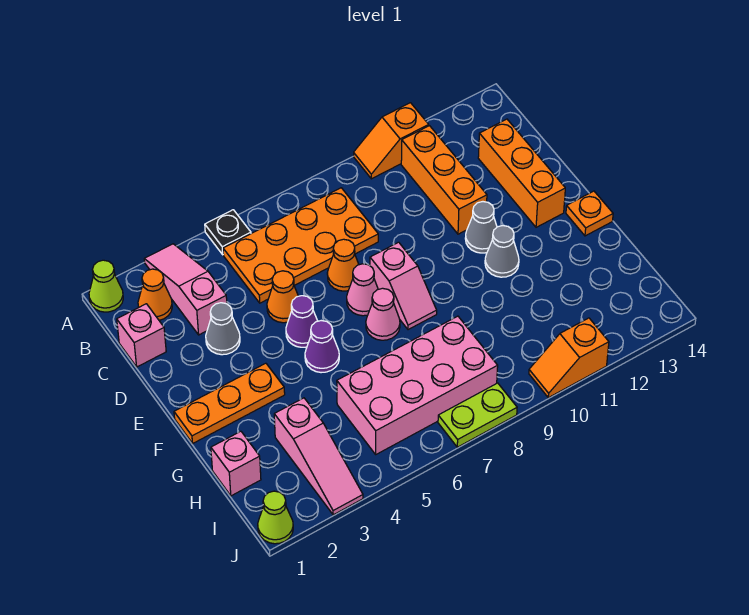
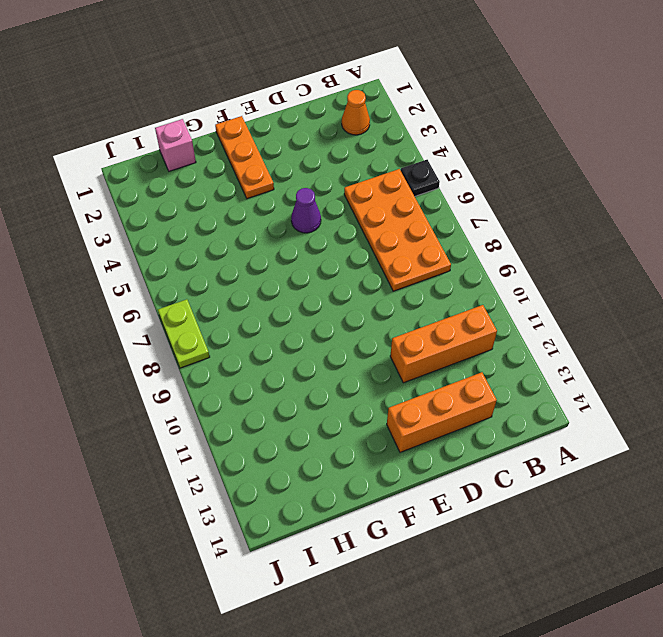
none -> lime cone A1 level 1
none -> pink slope A3:C3 level 1 top C
none -> orange slope A10:A11 level 1 top 11

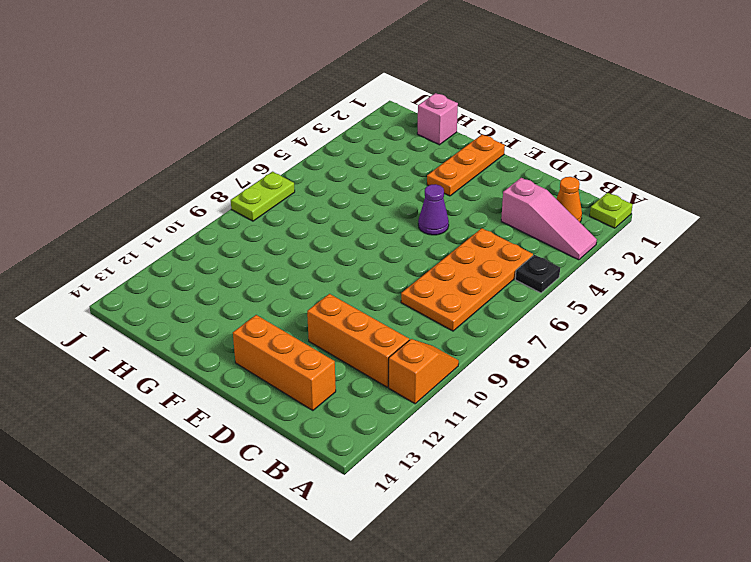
lime plate A1 level 1 -> lime cone A1 level 1
none -> pink brick C1 level 1
none -> grey cone D3 level 1
none -> orange cone D5 level 1

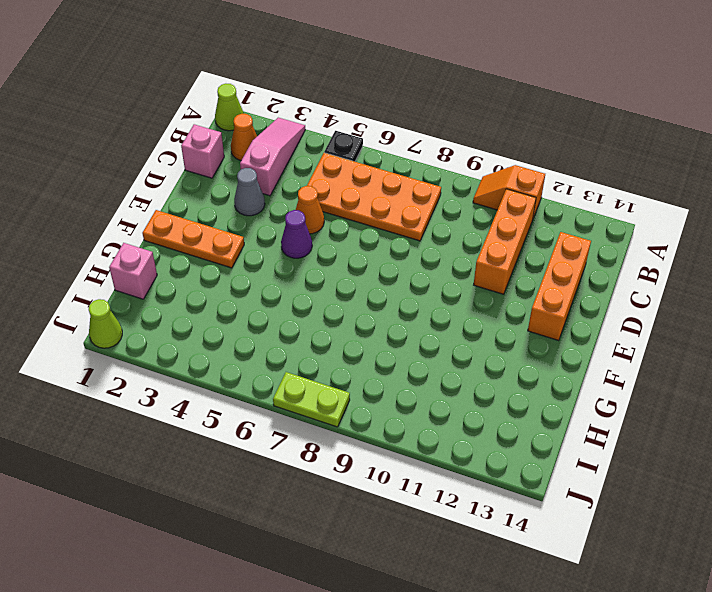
none -> orange cone D7 level 1
none -> pink cone E7 level 1
none -> pink slope E8:F8 level 1 top E

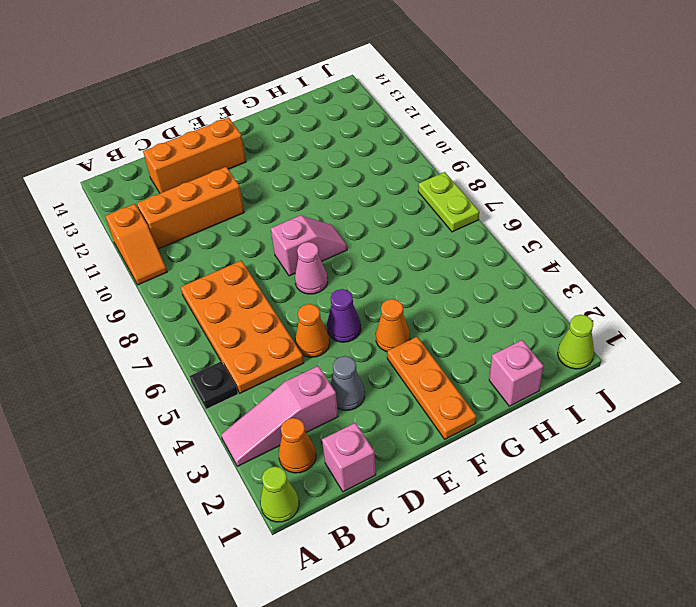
orange cone F4 level 1 -> orange cone D7 level 1
none -> grey cone E11 level 1
none -> purple cone F5 level 1
none -> pink cone F7 level 1

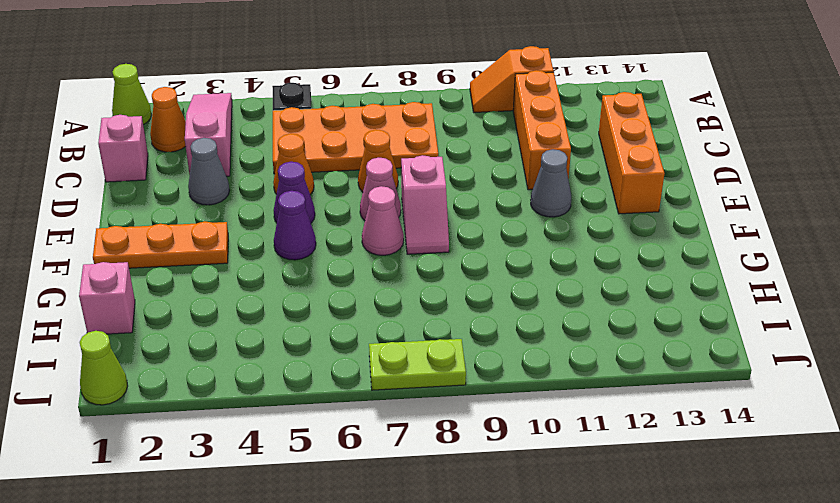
none -> grey cone F11 level 1
none -> orange plate F14 level 1
none -> pink slope H3:J3 level 1 top H

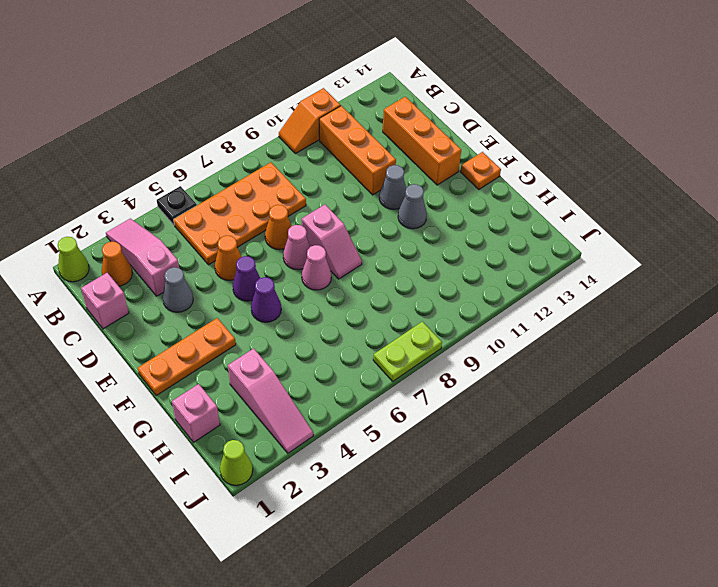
none -> pink brick H5:I8 level 1
none -> orange slope J10:J11 level 1 top 11

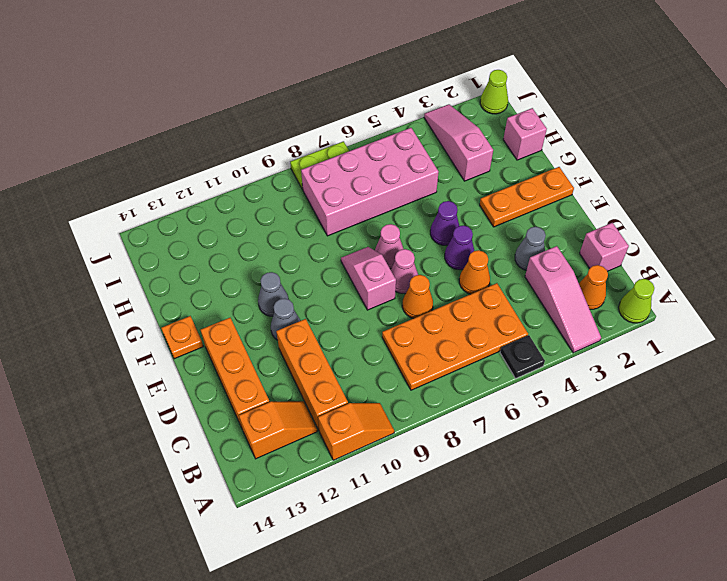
orange slope B12:B13 level 1 top 13 -> orange slope J10:J11 level 1 top 11

